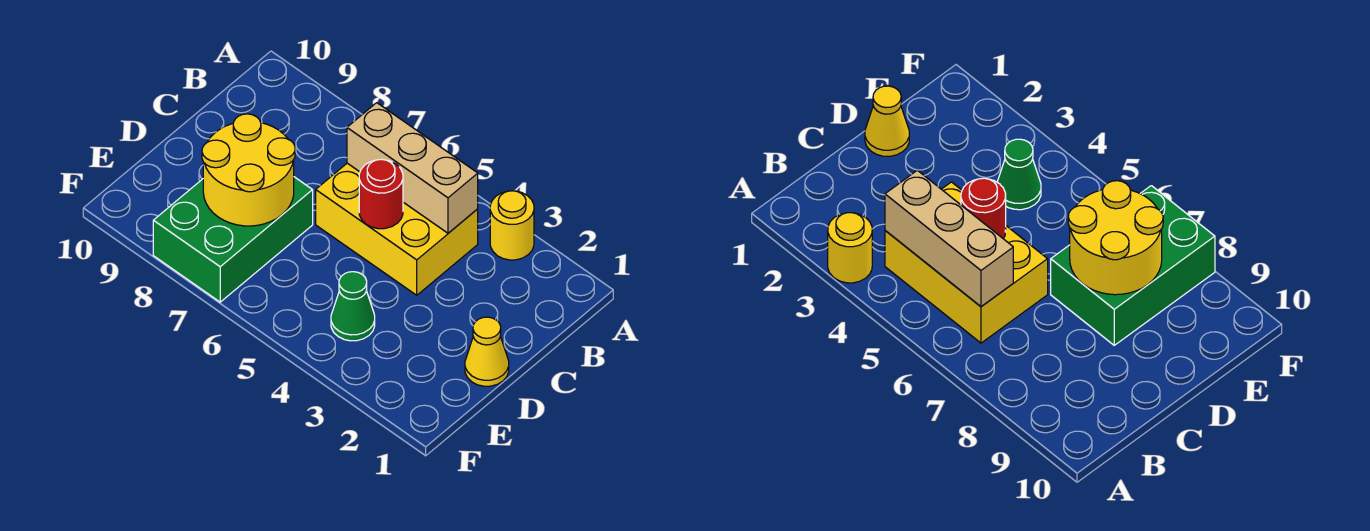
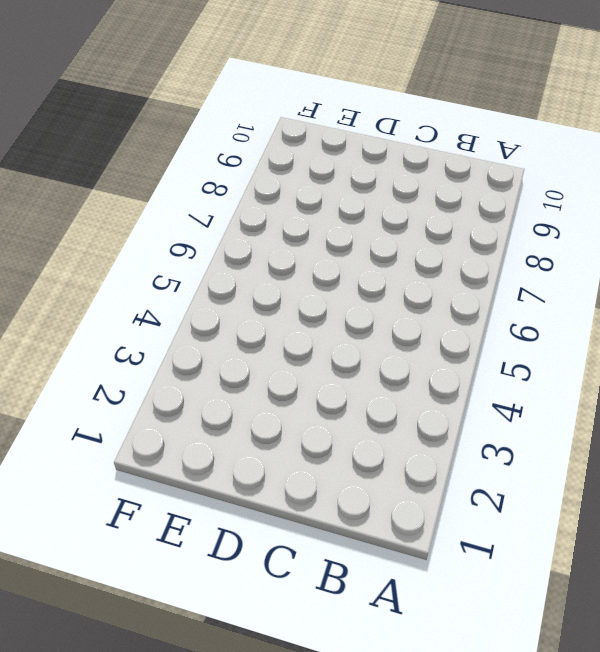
none -> yellow round brick A3 level 1
none -> yellow brick B4:C6 level 1

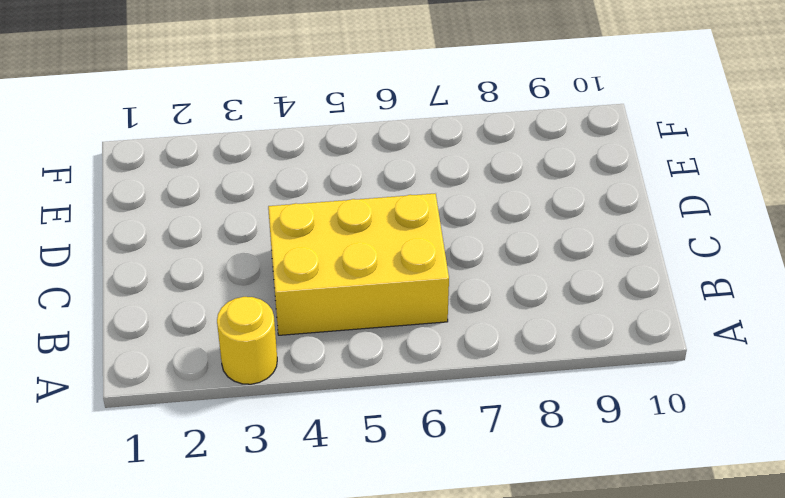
none -> yellow cone D1 level 1
none -> green brick D7:F8 level 1

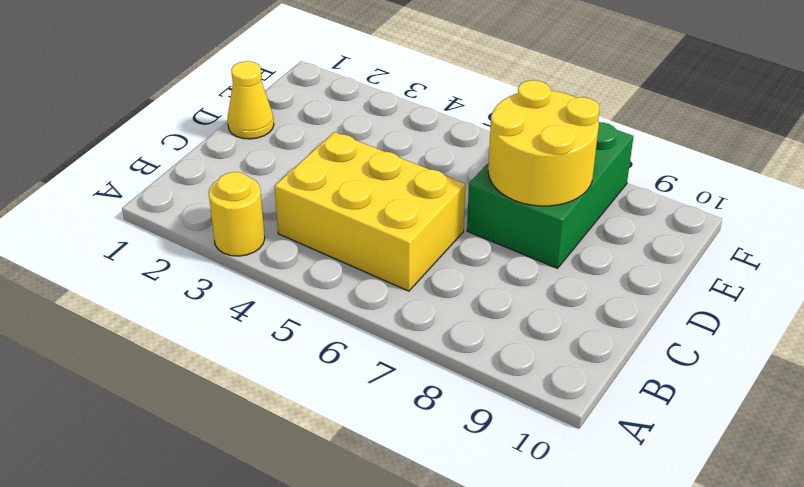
none -> green cone E4 level 1
none -> tan brick B4:B6 level 2

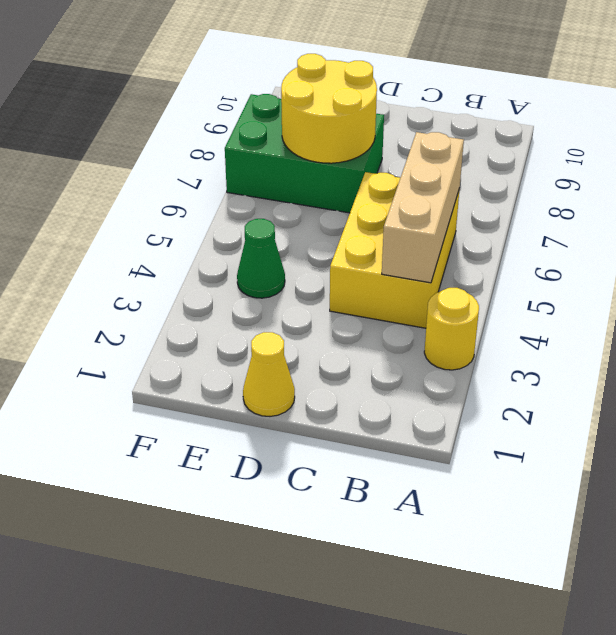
none -> red round brick C5 level 2

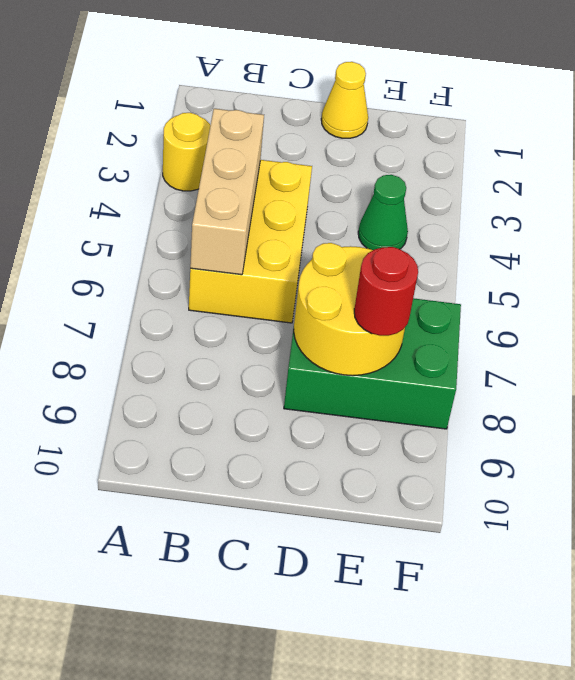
red round brick E8 level 3 -> red round brick C5 level 2

